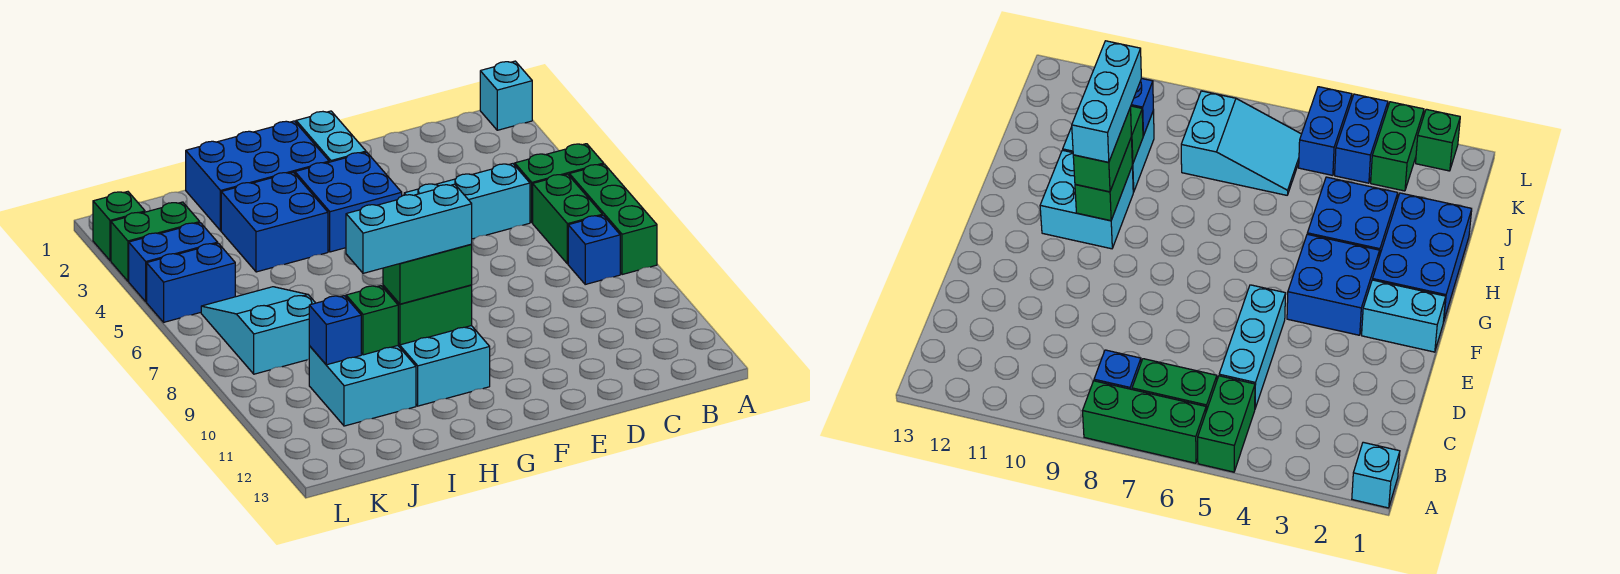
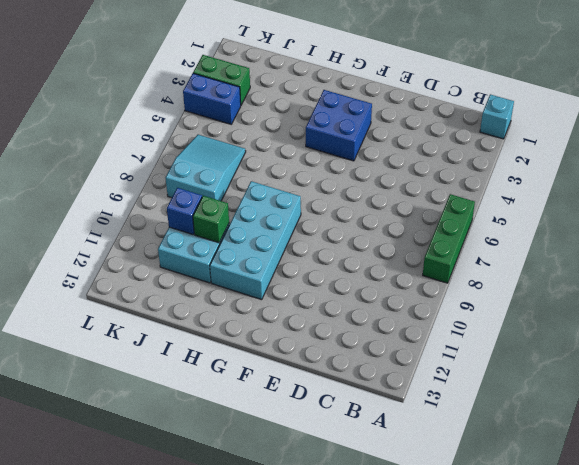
cyan brick G8:H11 level 1 -> cyan brick G10:H11 level 1
none -> green brick A5:B5 level 1
none -> green brick B6:B7 level 1
none -> blue brick B8 level 1

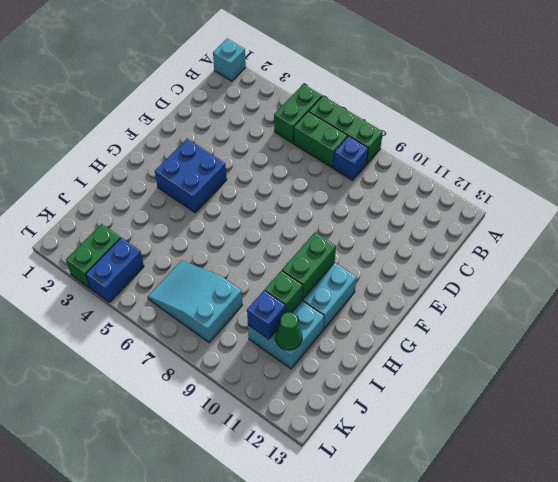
green cone J11 level 2 -> none
none -> cyan brick C5:E5 level 1
none -> cyan brick F1:F2 level 1
none -> blue brick G1:I2 level 1

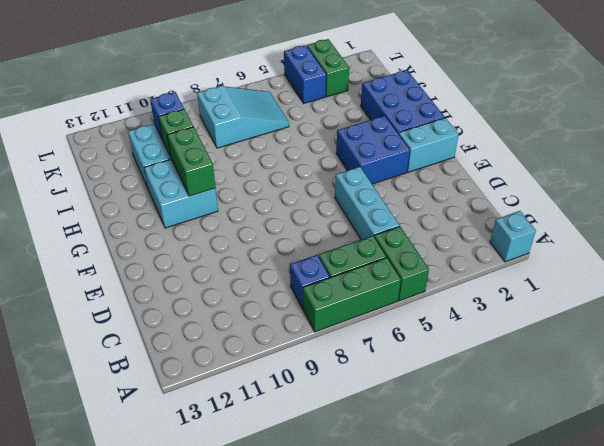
none -> blue brick H3:I4 level 1
none -> blue brick K5:L5 level 1
none -> green brick L2 level 1

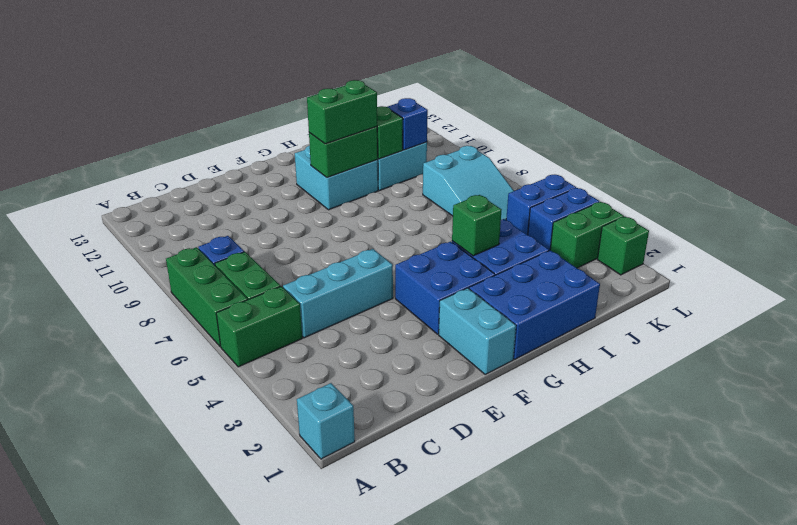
green brick H4 level 2 -> none
none -> cyan brick G10:I10 level 4

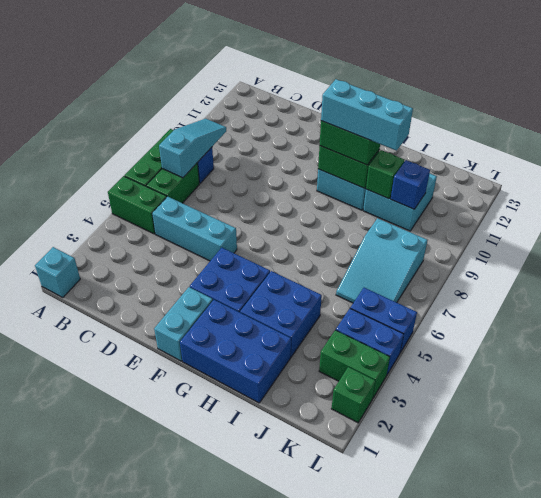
cyan slope B7:B9 level 2 top 7 -> none

